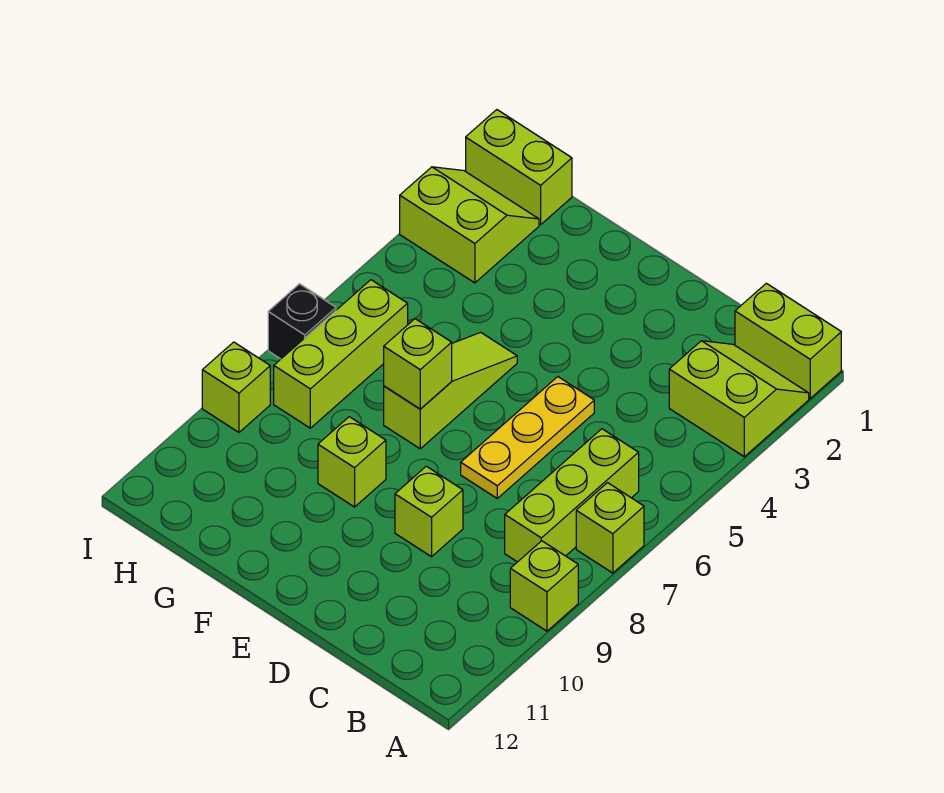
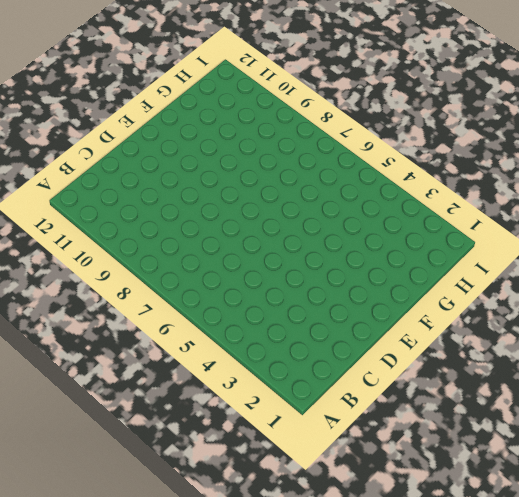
none -> lime brick A1:B1 level 1
none -> lime slope A2:B3 level 1 top 3
none -> lime brick A7 level 1

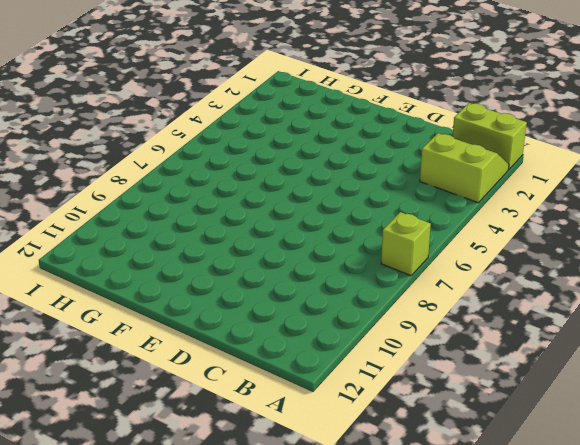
none -> lime brick A9 level 1
none -> lime brick B6:B8 level 1
none -> yellow plate D5:D7 level 1

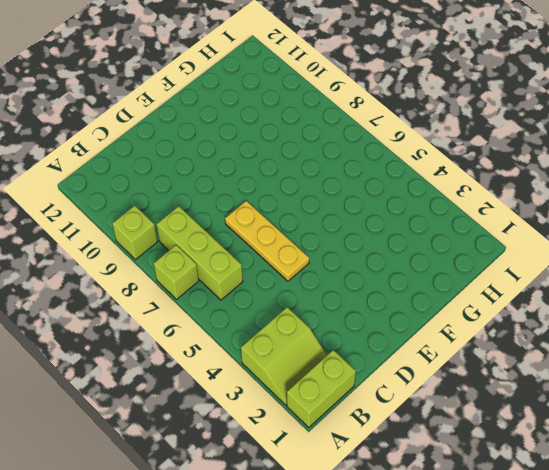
none -> lime brick D9 level 1
none -> lime slope F5:F7 level 1 top 7
none -> lime brick F9 level 1

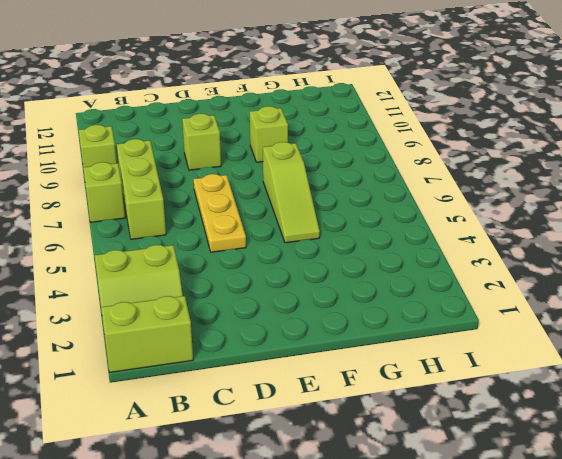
none -> lime brick H1:I1 level 1
none -> lime slope H2:I3 level 1 top 3
none -> lime brick H6:H8 level 1

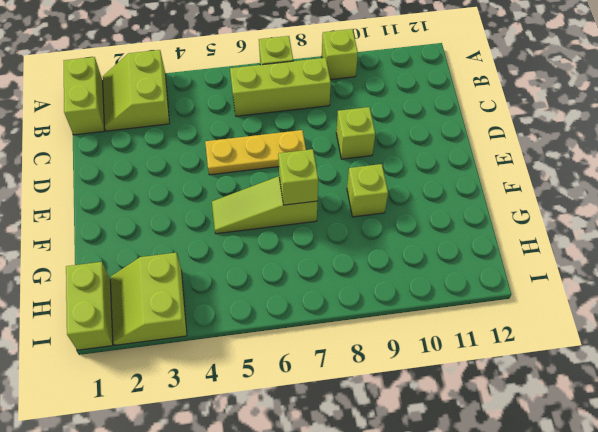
none -> lime brick H6:H8 level 1
none -> black brick I7 level 1
none -> lime brick I9 level 1

